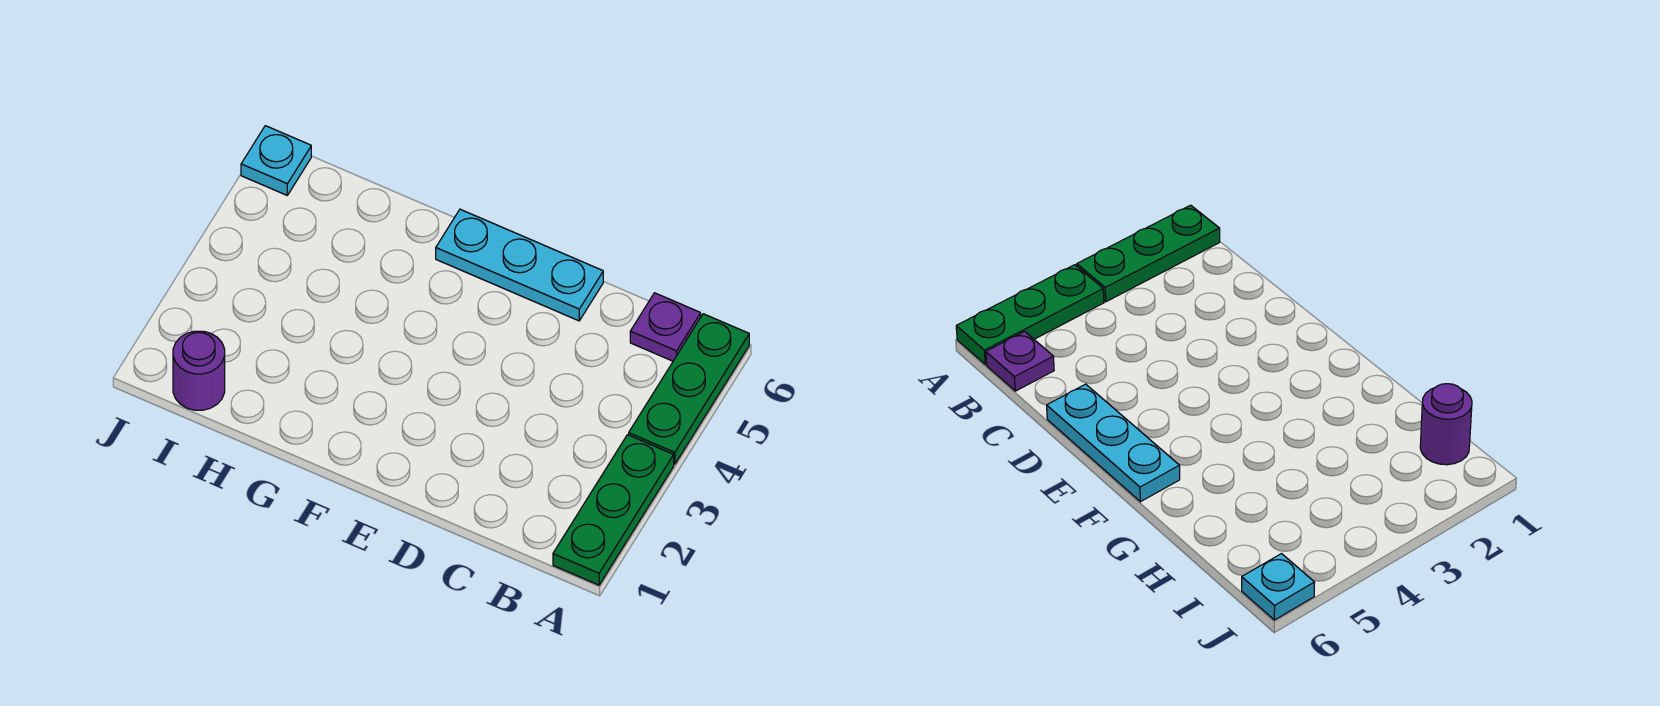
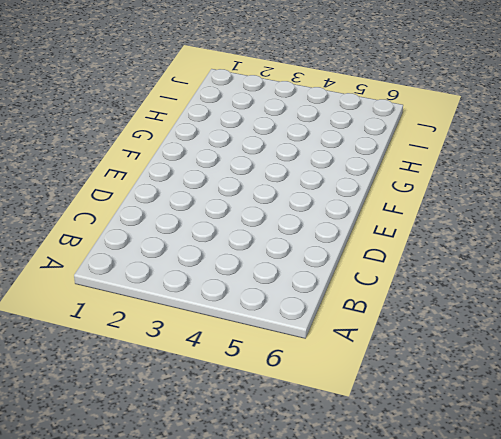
none -> green plate A1:A3 level 1
none -> green plate A4:A6 level 1

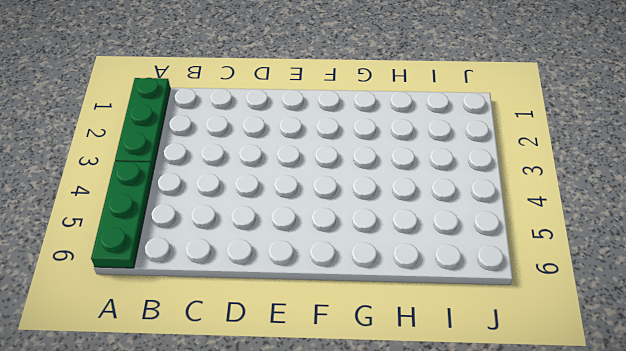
none -> purple plate B6 level 1
none -> cyan plate D6:F6 level 1

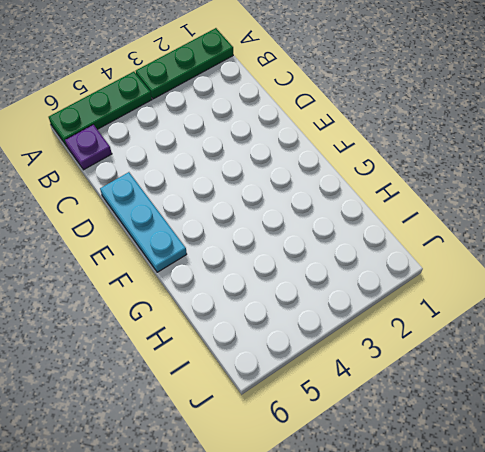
none -> purple round brick I1 level 1
none -> cyan plate J6 level 1

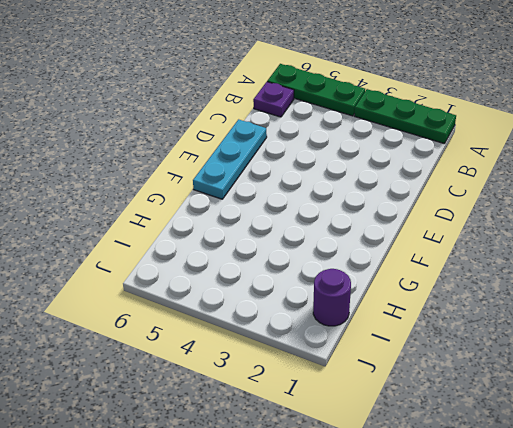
none -> cyan plate J6 level 1

